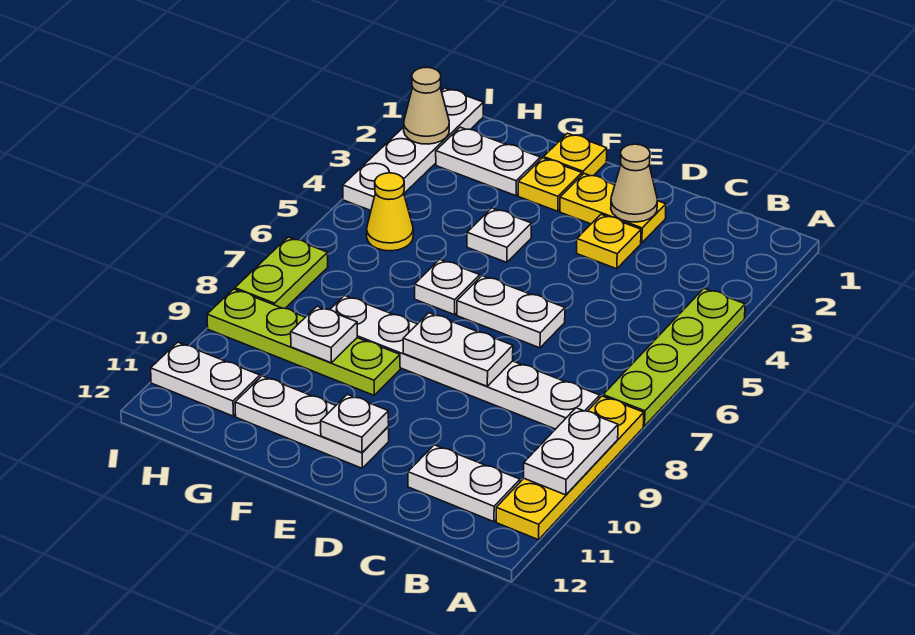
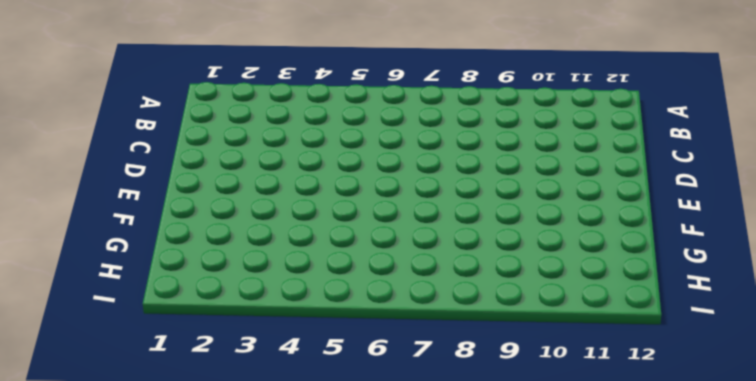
none -> lime plate A4:A7 level 1
none -> yellow plate A8:A11 level 1
none -> white plate B8:G8 level 1

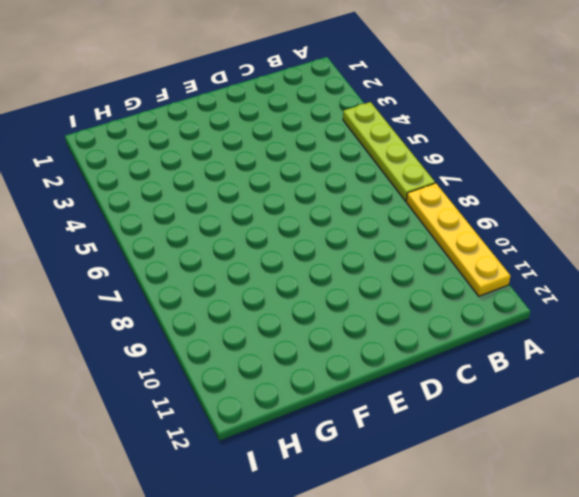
none -> white plate B8:G8 level 1
none -> white plate B11:C11 level 1
none -> yellow plate D2:E2 level 1

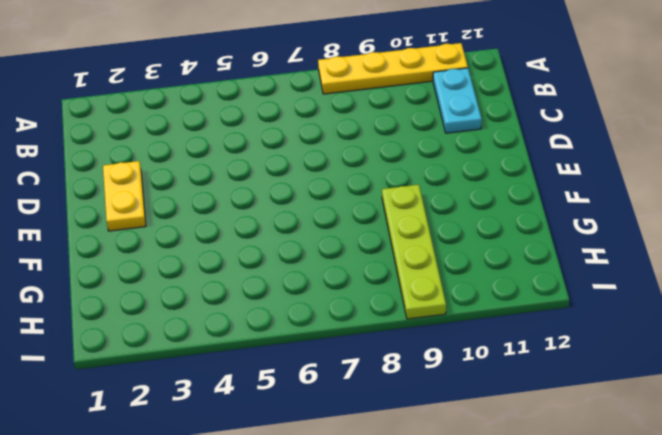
cyan plate B11:C11 level 1 -> white plate B11:C11 level 1
none -> lime plate A4:A7 level 1
none -> white plate B8:G8 level 1
none -> yellow plate D3 level 1

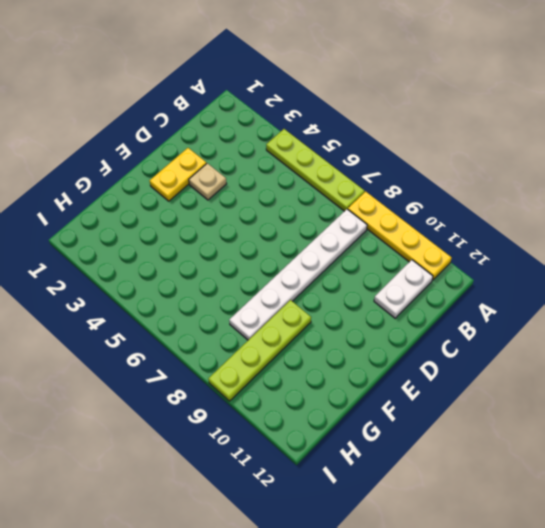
tan plate D3 level 1 -> yellow plate D3 level 1
none -> white plate D6:E6 level 1
none -> white plate E11:G11 level 1
none -> yellow plate F1 level 1

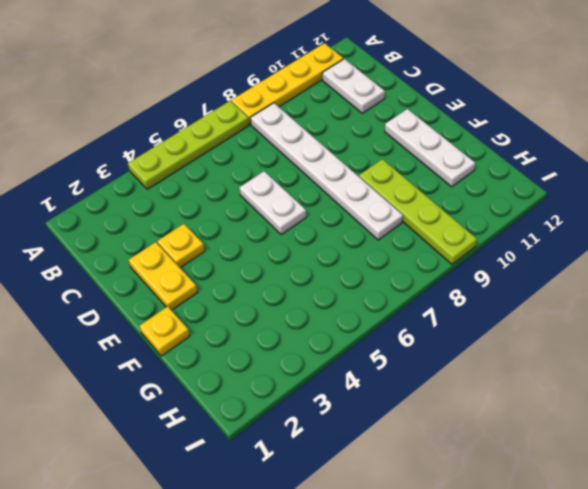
none -> yellow plate F2 level 1
none -> white plate F4 level 1
none -> white plate F6 level 1

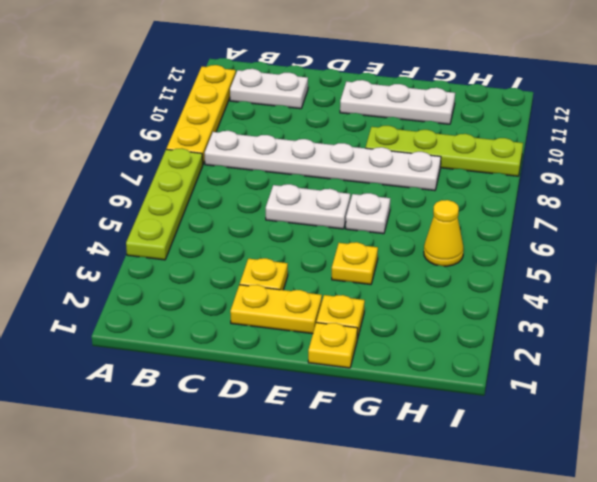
yellow plate F4 level 1 -> white plate F4 level 1
none -> white plate G2:H2 level 1
none -> white plate H11:I11 level 1
none -> white plate I1:I4 level 1

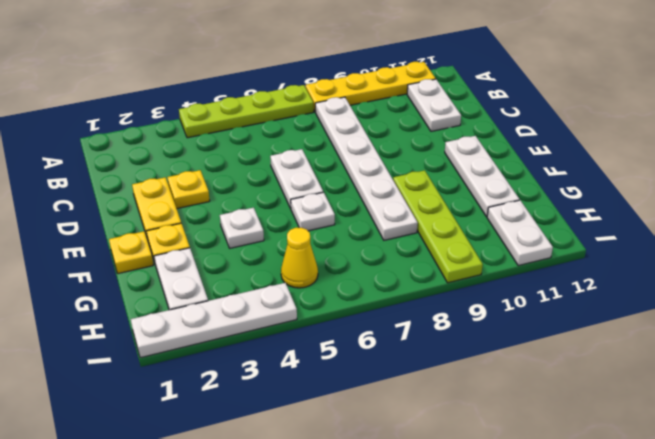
none -> lime plate I7:I8 level 1
none -> white plate A9:A10 level 2
none -> tan cone D2 level 2

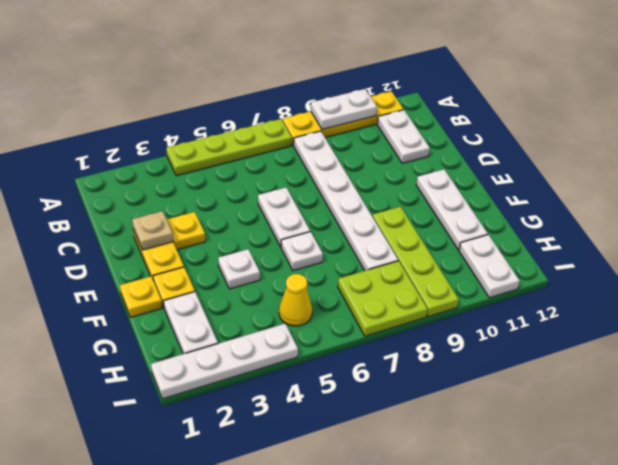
tan plate D2 level 2 -> tan cone D2 level 2
lime plate H7:I8 level 1 -> lime plate I7:I8 level 1
none -> white plate D8:E8 level 2
none -> white plate E11 level 2
none -> white plate G9 level 2

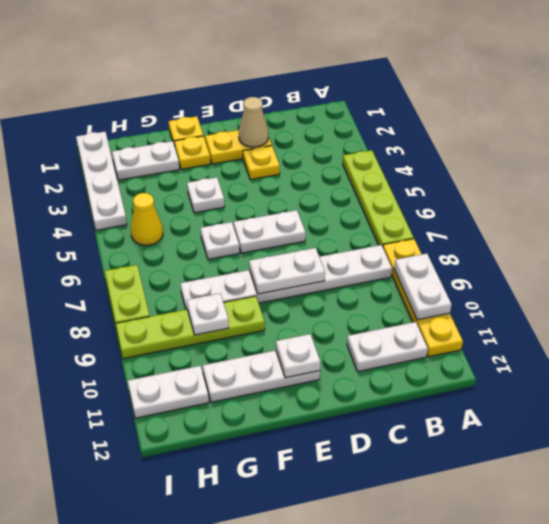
none -> tan cone I2 level 2

